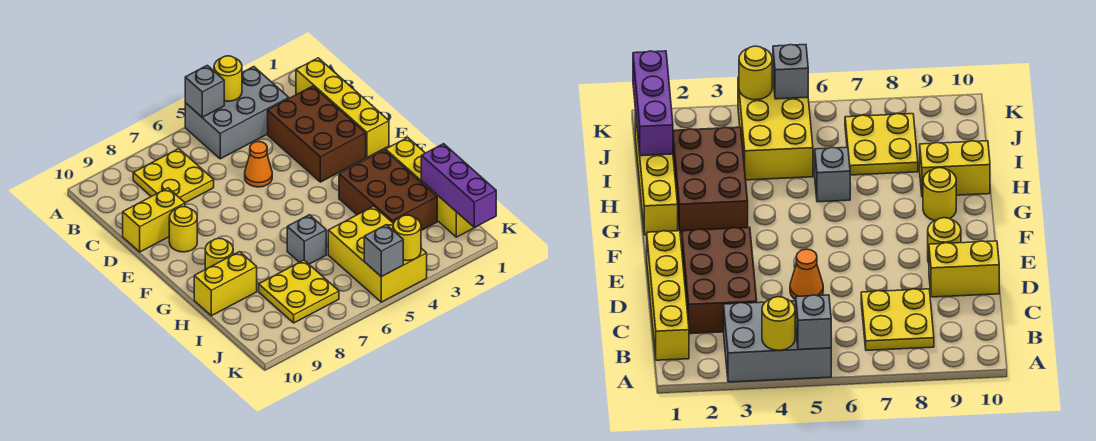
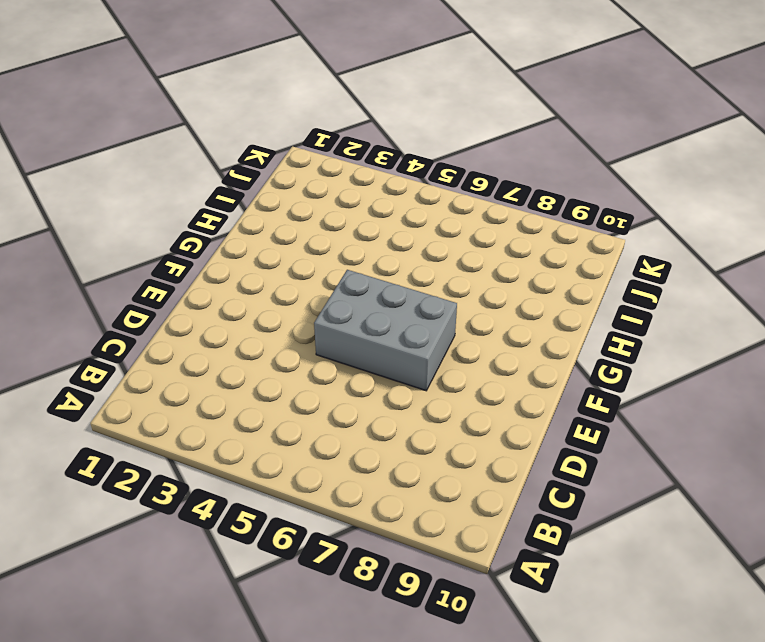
grey brick E5:F7 level 1 -> grey brick A3:B5 level 1
none -> yellow brick B1:E1 level 1
none -> yellow plate B7:C8 level 1
none -> brown brick C2:E3 level 1

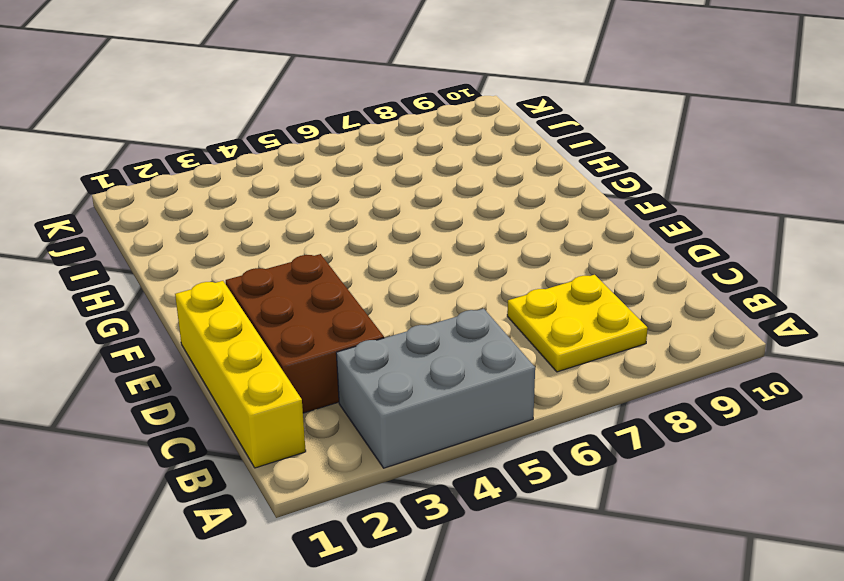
none -> orange cone D5 level 1
none -> yellow brick D9:D10 level 1
none -> yellow round brick E9 level 1

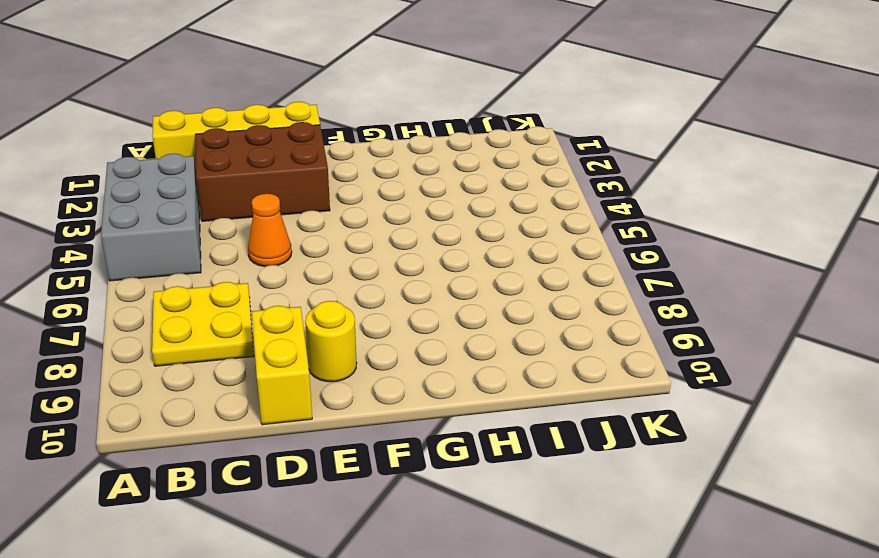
none -> yellow brick G1:J1 level 1
none -> brown brick G2:I3 level 1
none -> yellow round brick G9 level 1

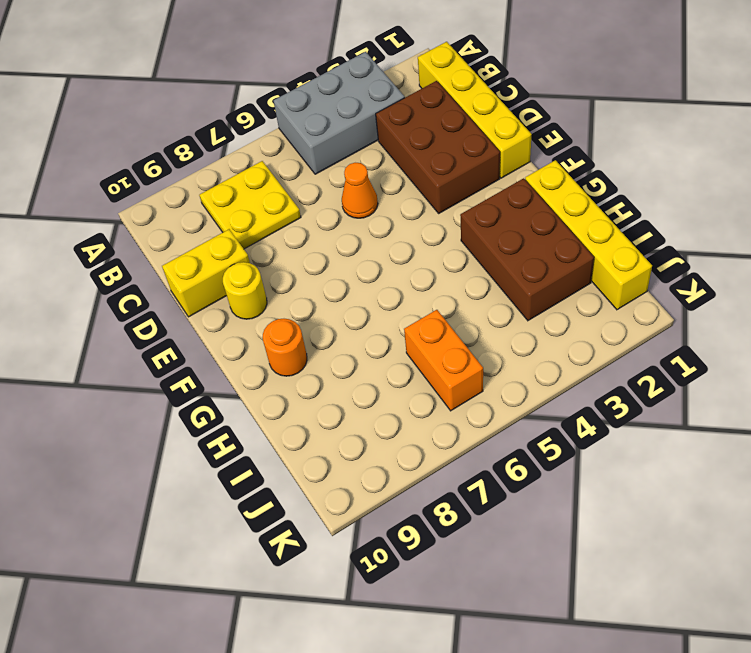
orange round brick G9 level 1 -> yellow round brick G9 level 1
orange brick I6:J6 level 1 -> none
none -> grey brick H6 level 1
none -> yellow brick H9:H10 level 1
none -> yellow brick I4:K5 level 1

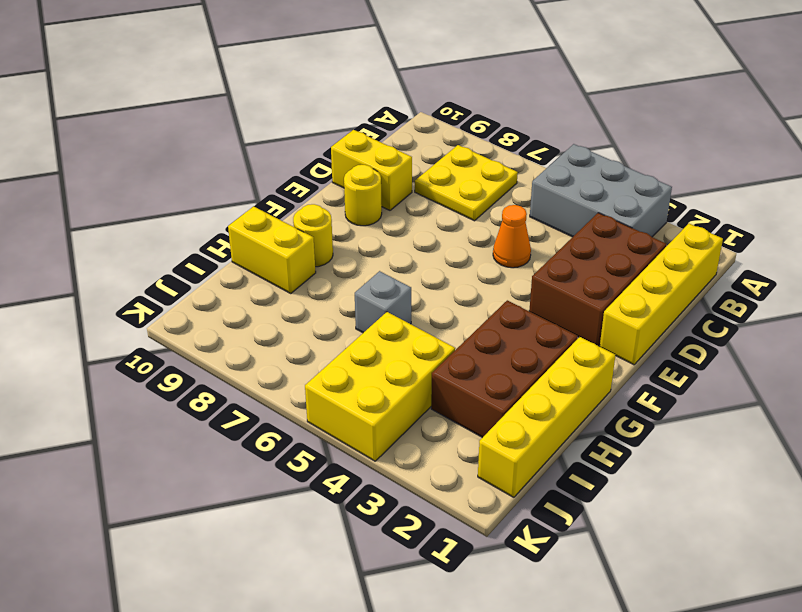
none -> yellow plate I7:J8 level 1
none -> yellow round brick A4 level 2
none -> grey brick A5 level 2

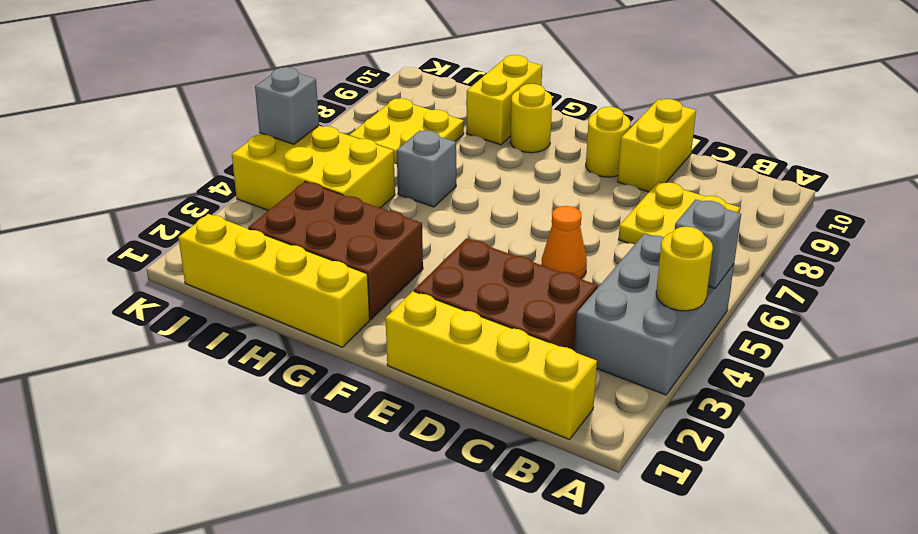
none -> purple brick I1:K1 level 2
none -> yellow round brick K4 level 2

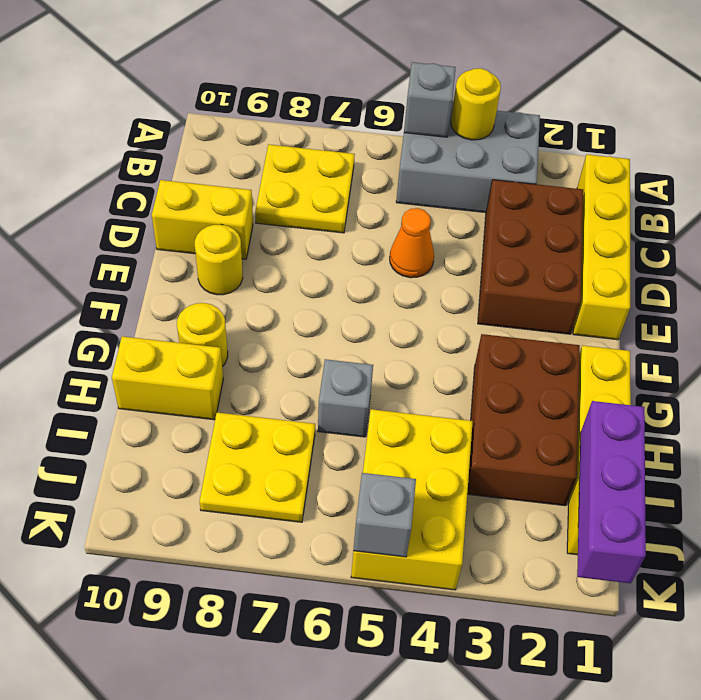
none -> yellow round brick K4 level 2

